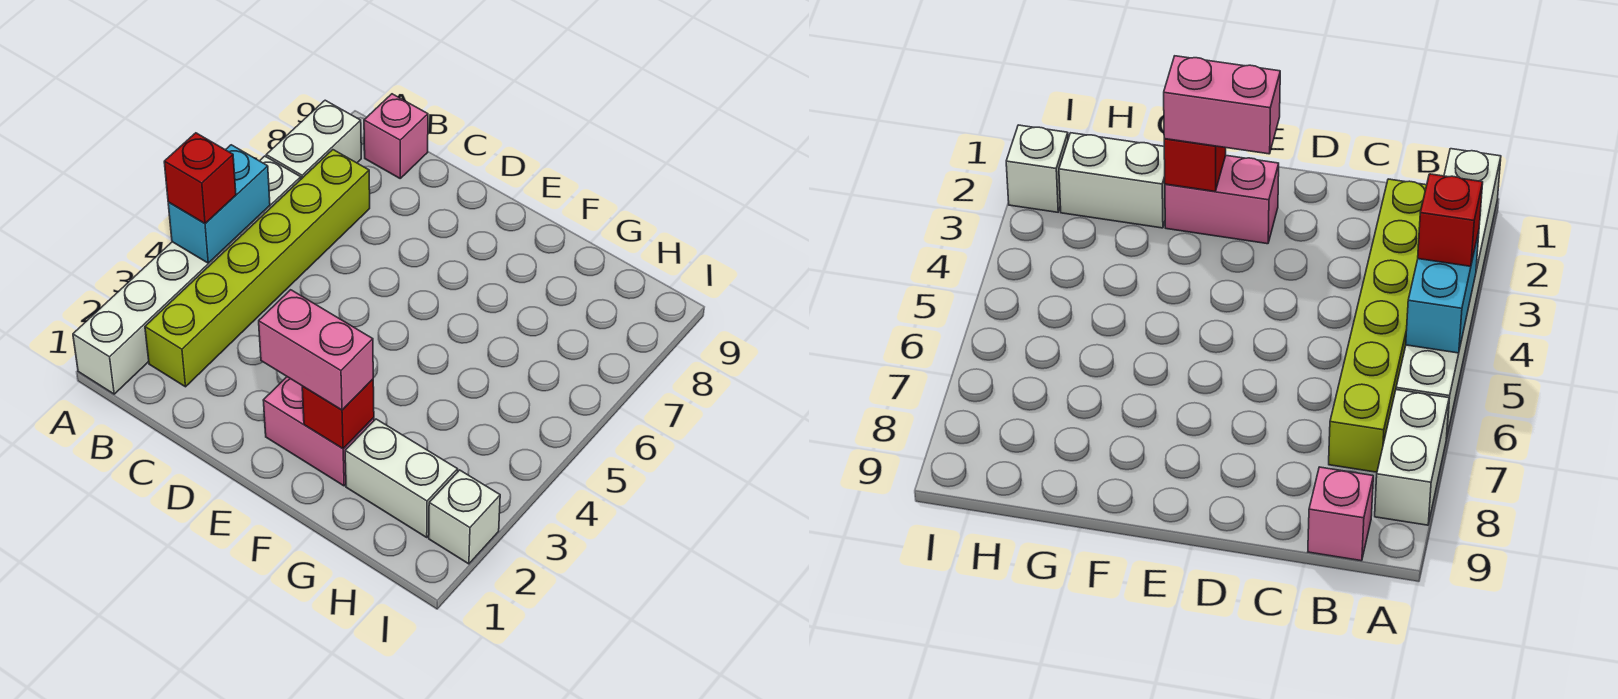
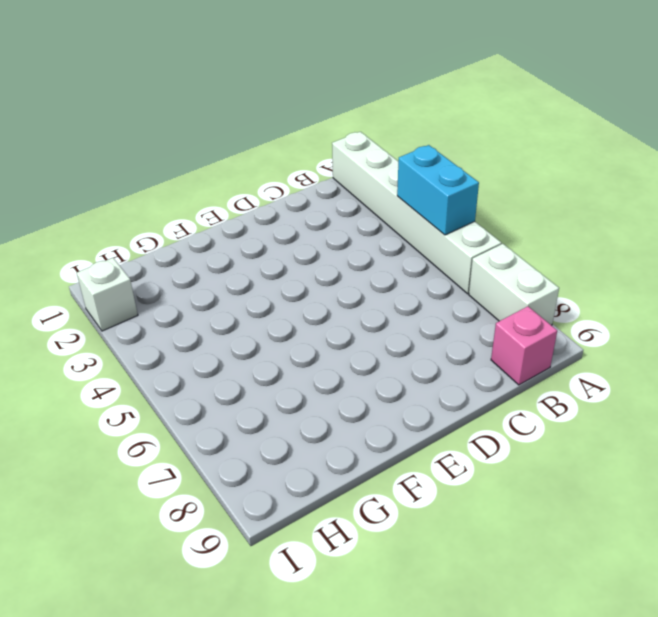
none -> lime brick B2:B7 level 1
none -> pink brick E2:F2 level 1

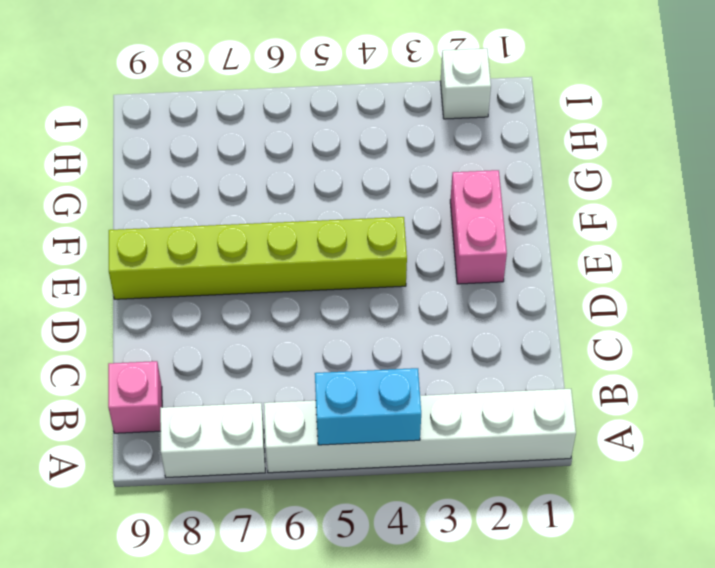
lime brick E4:E9 level 1 -> lime brick B2:B7 level 1
none -> white brick G2:H2 level 1
none -> red brick F2 level 2

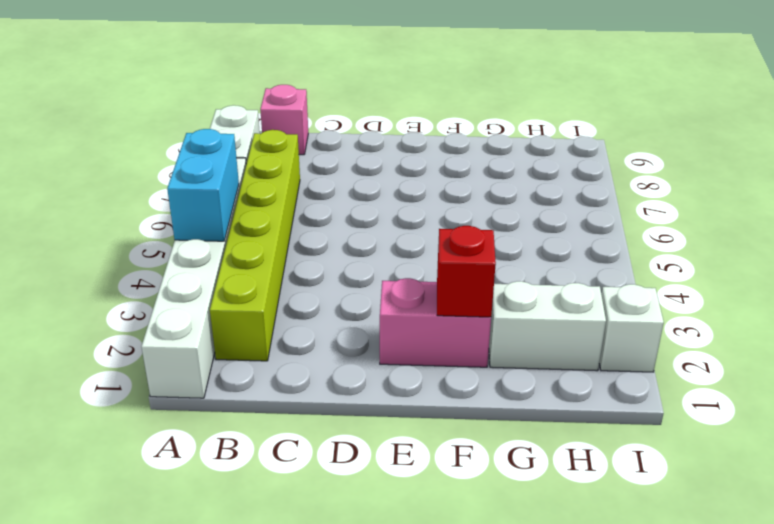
none -> red brick A4 level 3
none -> pink brick E2:F2 level 3

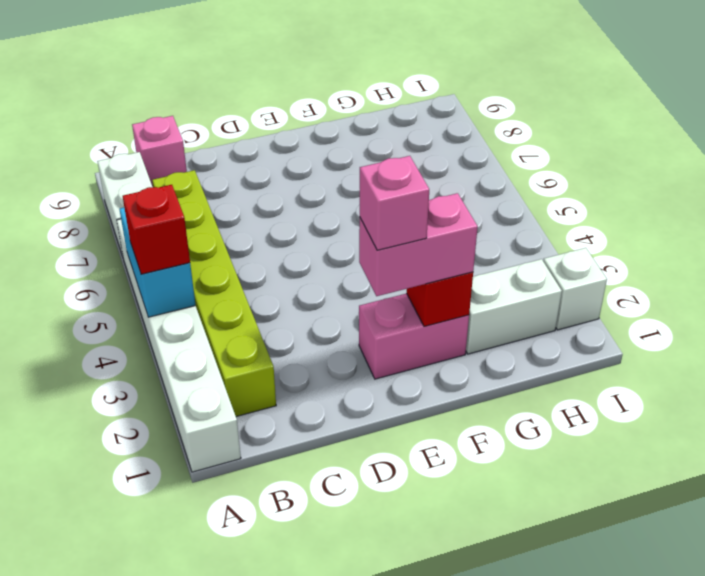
pink brick E2 level 4 -> none

